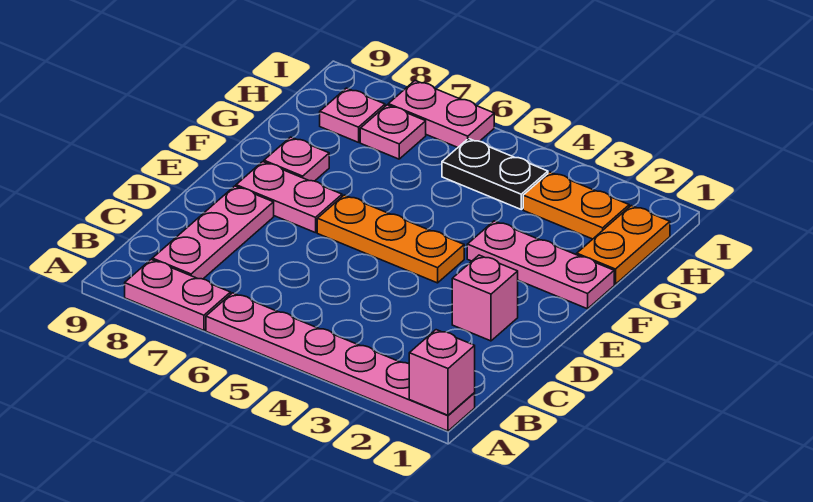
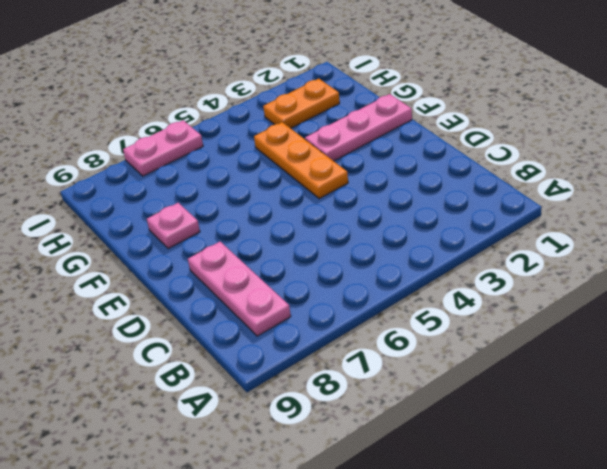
orange plate E4:G4 level 1 -> orange plate E4:E6 level 1
none -> pink plate A1:A6 level 1
none -> pink plate A7:A8 level 1
none -> pink brick D2 level 1

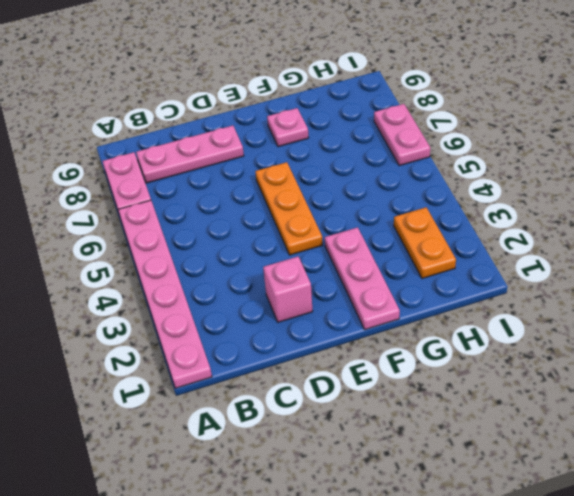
none -> pink plate E7:E8 level 1
none -> orange plate G1:H1 level 1
none -> black plate H4:H5 level 1

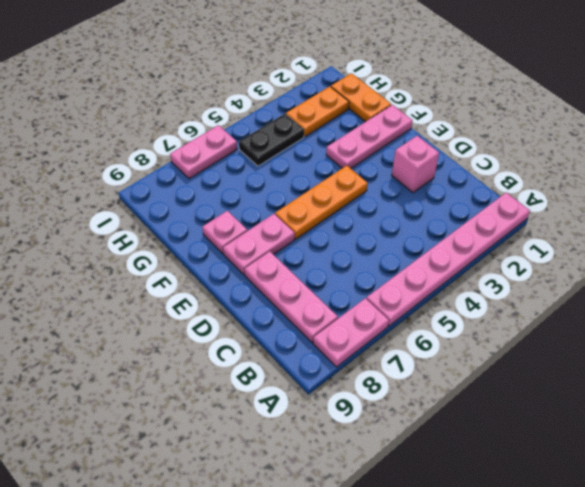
none -> pink plate H7 level 1
none -> pink plate H8 level 1
none -> pink brick A1 level 2

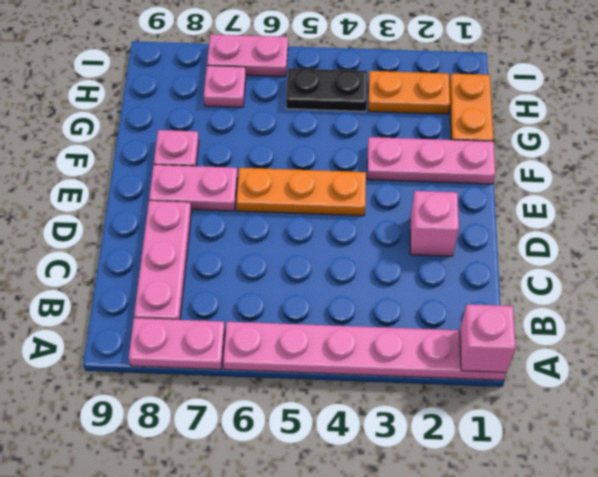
none -> pink plate H8 level 1

